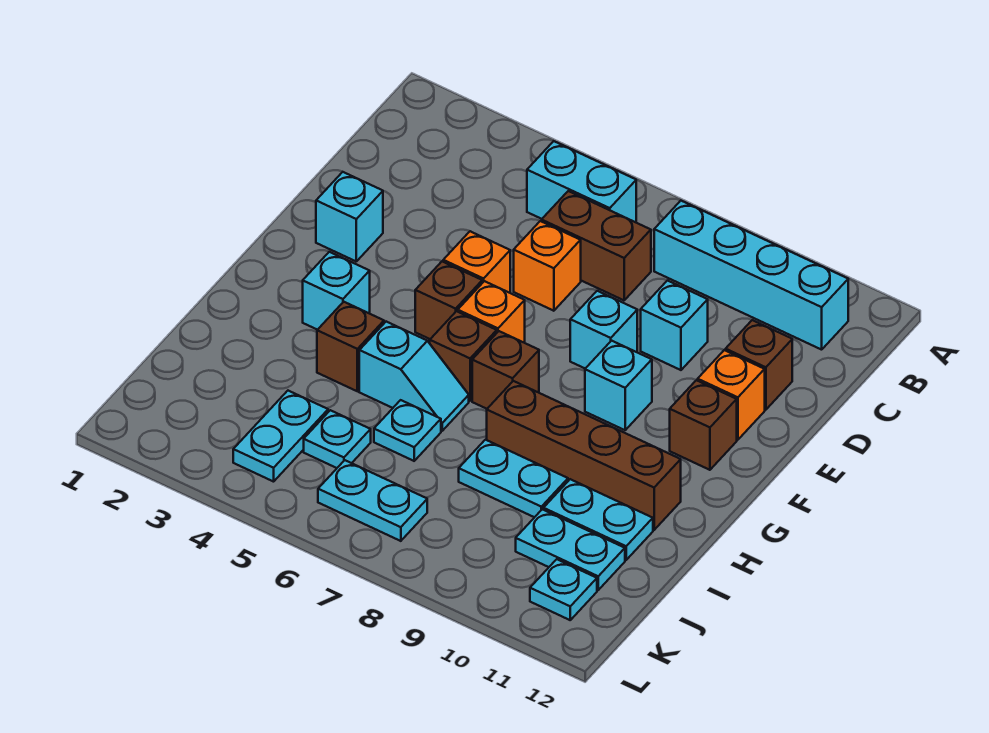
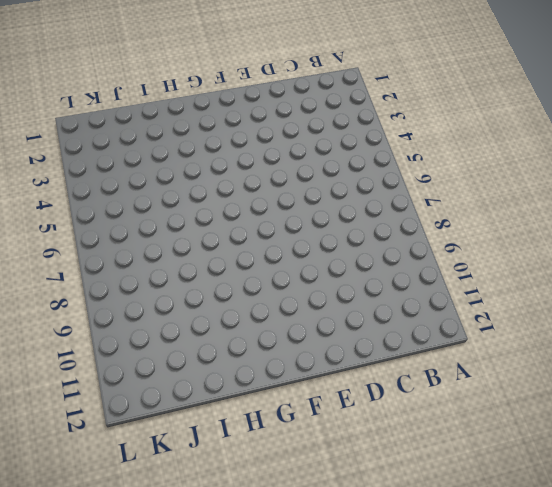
none -> cyan brick B5:B6 level 1
none -> cyan brick B8:B11 level 1
none -> brown brick C6:C7 level 1

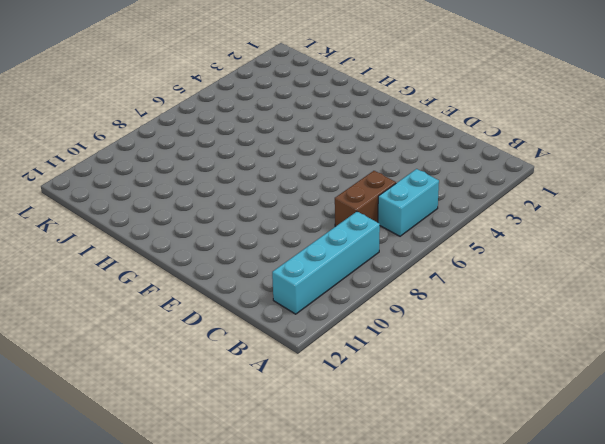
none -> orange brick D6 level 1
none -> cyan brick D9 level 1
none -> brown brick D11 level 1

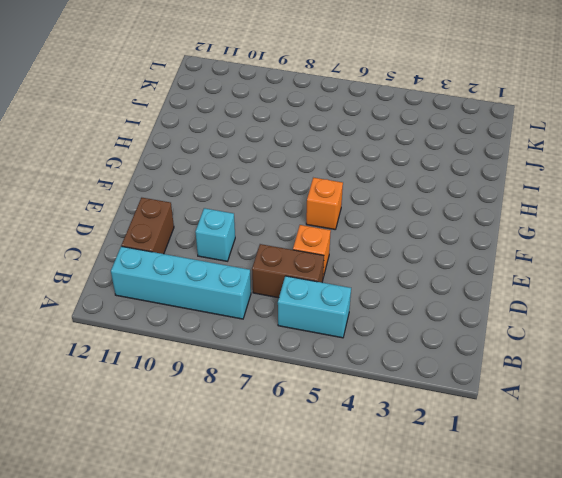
brown brick C11:D11 level 1 -> brown brick D11 level 1
none -> cyan brick E2 level 1
none -> orange brick E5 level 1
none -> cyan brick E8 level 1

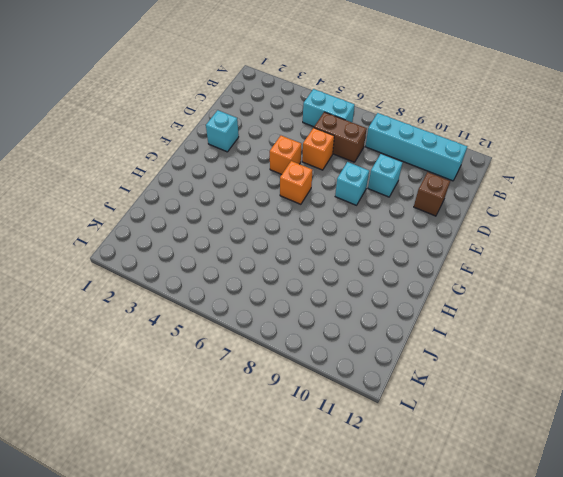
none -> orange brick E11 level 1
none -> brown brick F5 level 1
none -> cyan brick F9 level 1

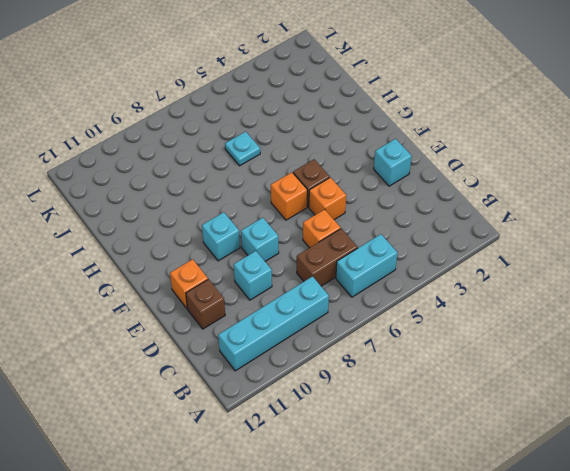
none -> brown brick F11 level 1
none -> cyan brick G3 level 1
none -> brown brick G6 level 1

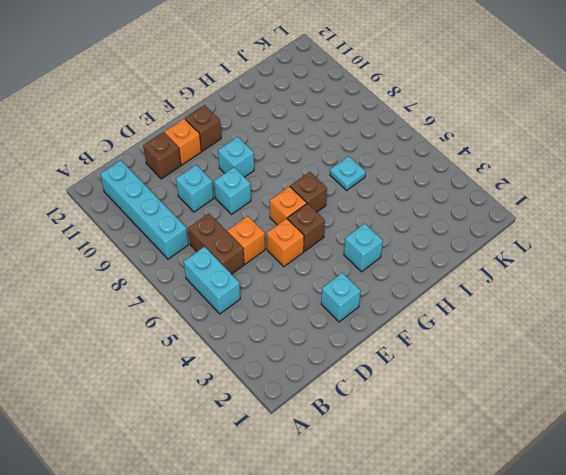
none -> brown brick G7 level 1
none -> brown brick H4 level 1
none -> cyan slope H5:H6 level 1 top 5

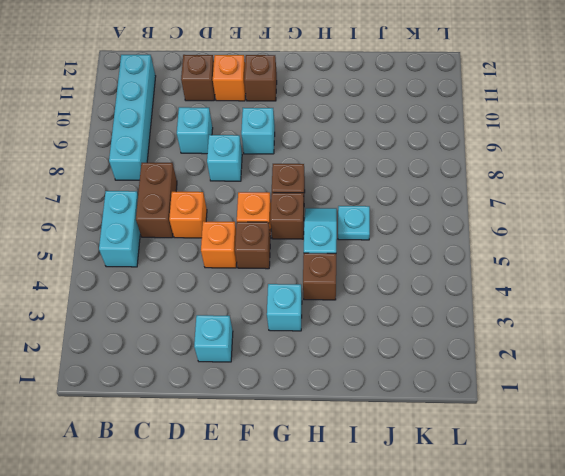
none -> brown brick H8:H11 level 1
none -> cyan plate I8:I9 level 1
none -> cyan plate I10:I11 level 1

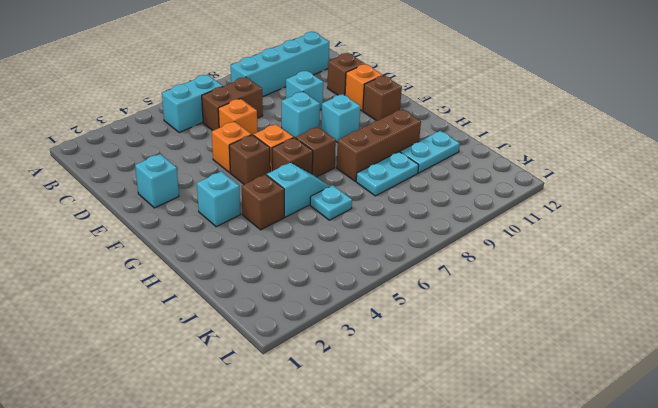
brown brick H8:H10 level 1 -> brown brick H8:H11 level 1
none -> cyan plate J4:K4 level 1
none -> cyan plate J5 level 1
none -> cyan plate J10:J11 level 1

